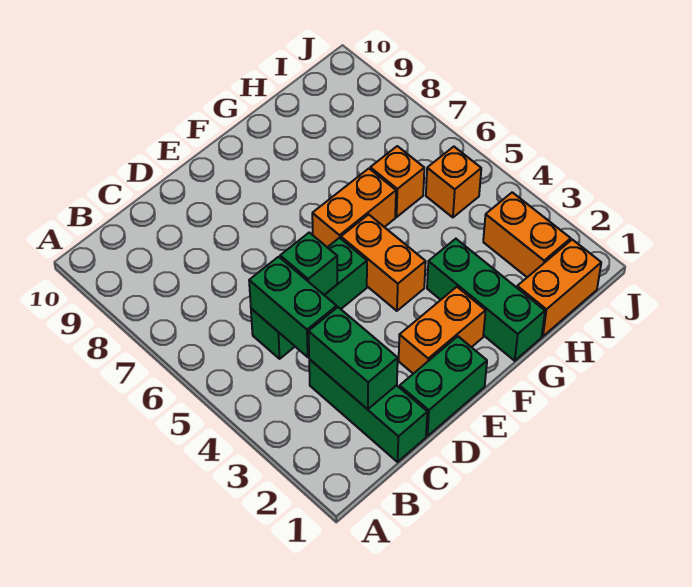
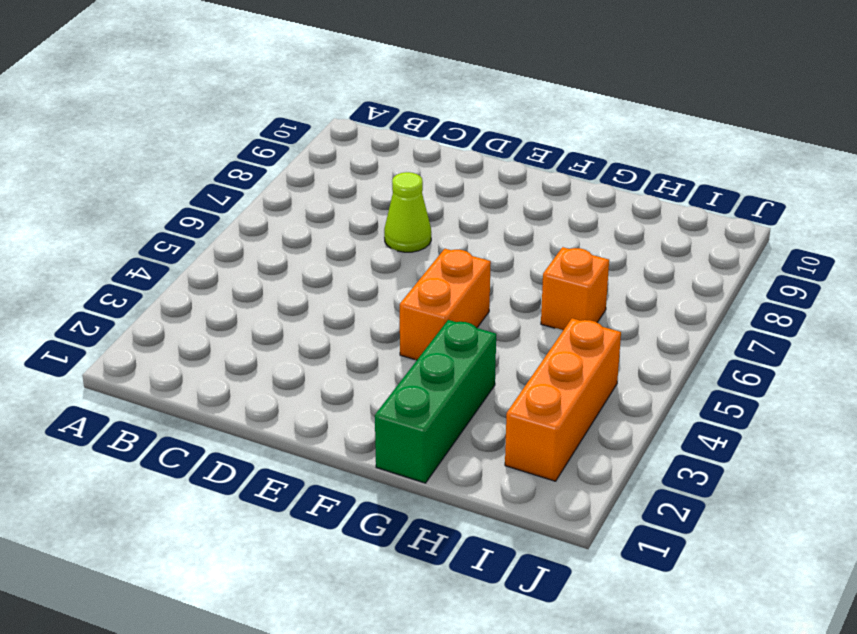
lime cone D7 level 1 -> none
orange brick I2:I4 level 1 -> orange brick I2:I3 level 1
none -> green brick C1:C3 level 1
none -> green brick C5:E5 level 1
none -> green brick D1:E1 level 1

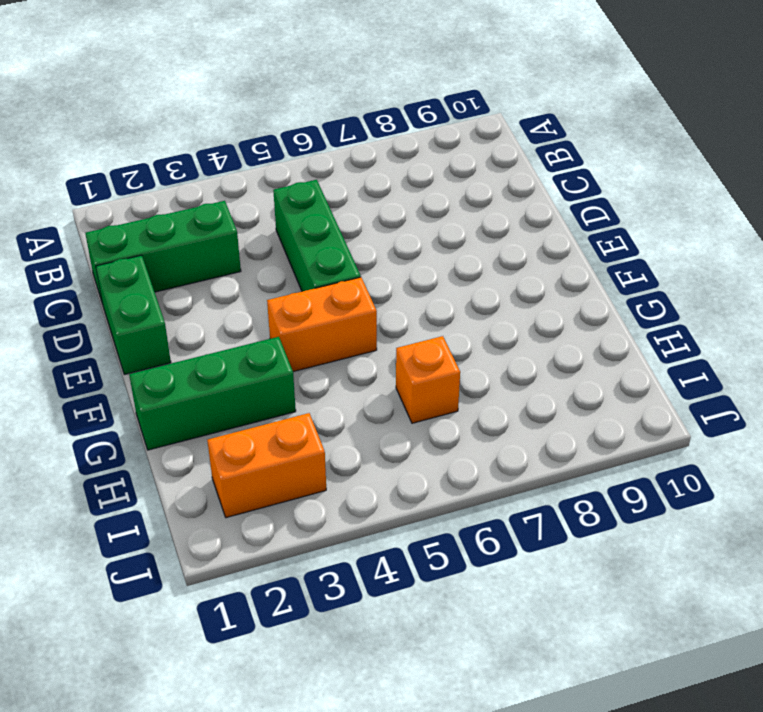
none -> orange brick E2:F2 level 1
none -> orange brick F6:G6 level 1
none -> orange brick H1:I1 level 1

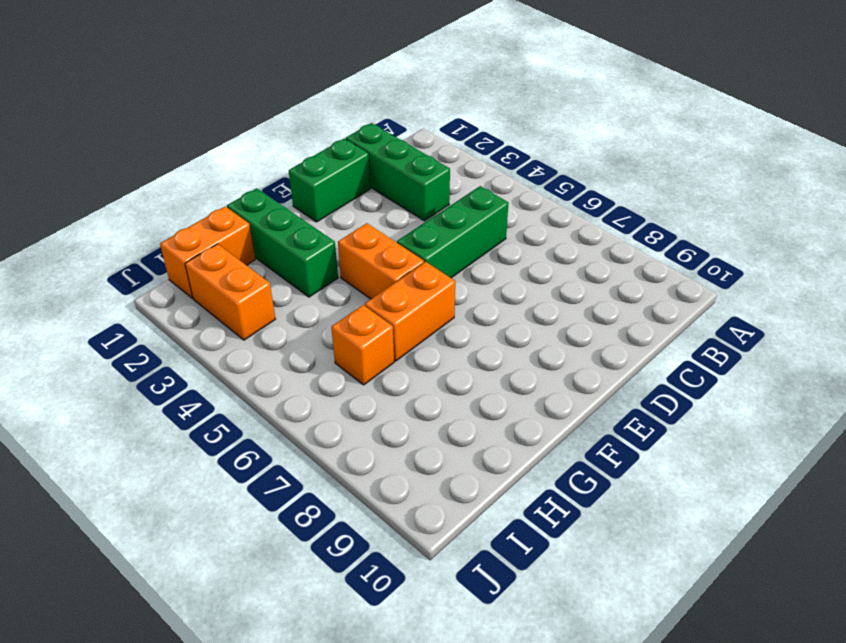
none -> orange brick E2:F2 level 1
none -> orange brick I5 level 1
none -> green brick C2:C3 level 2

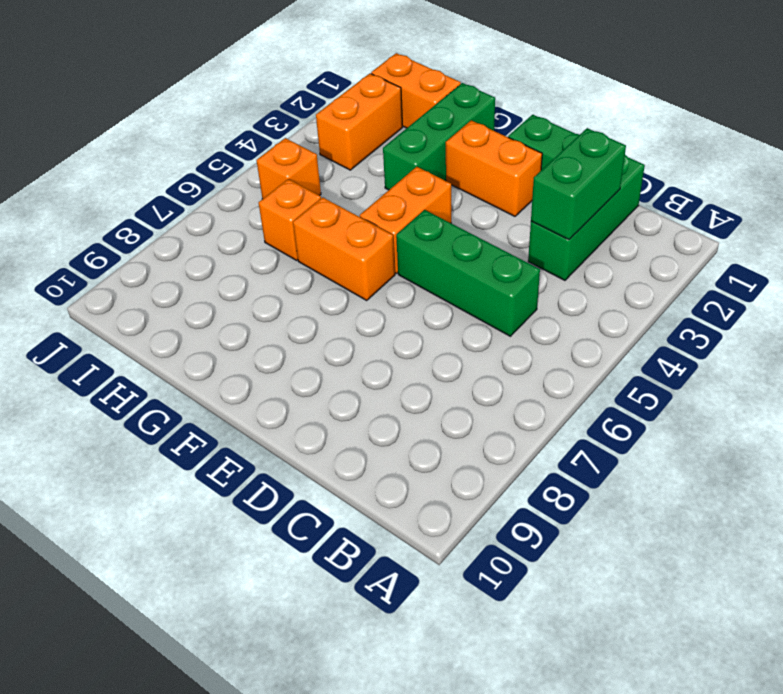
none -> green brick C4:C5 level 2
none -> green brick D5 level 2

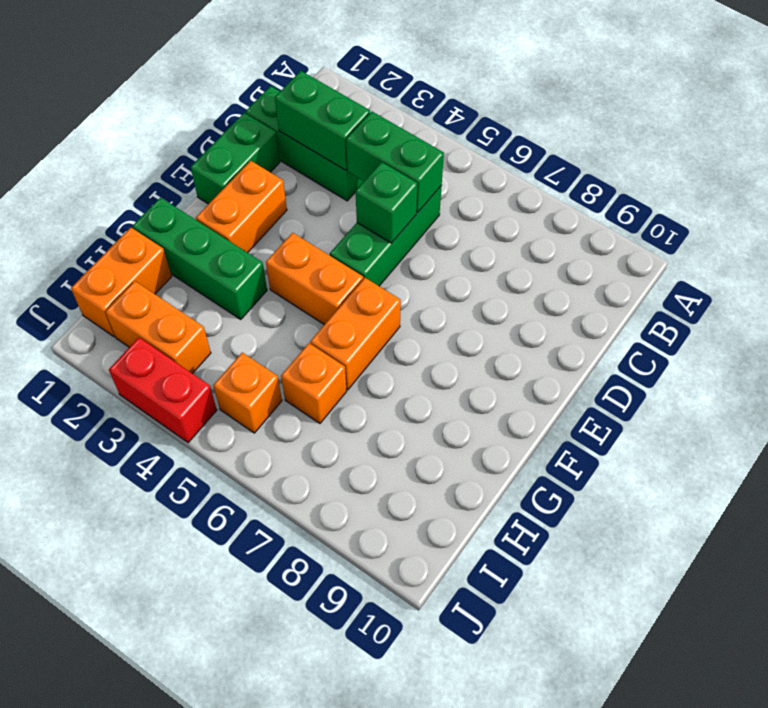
red brick J3:J4 level 1 -> none

